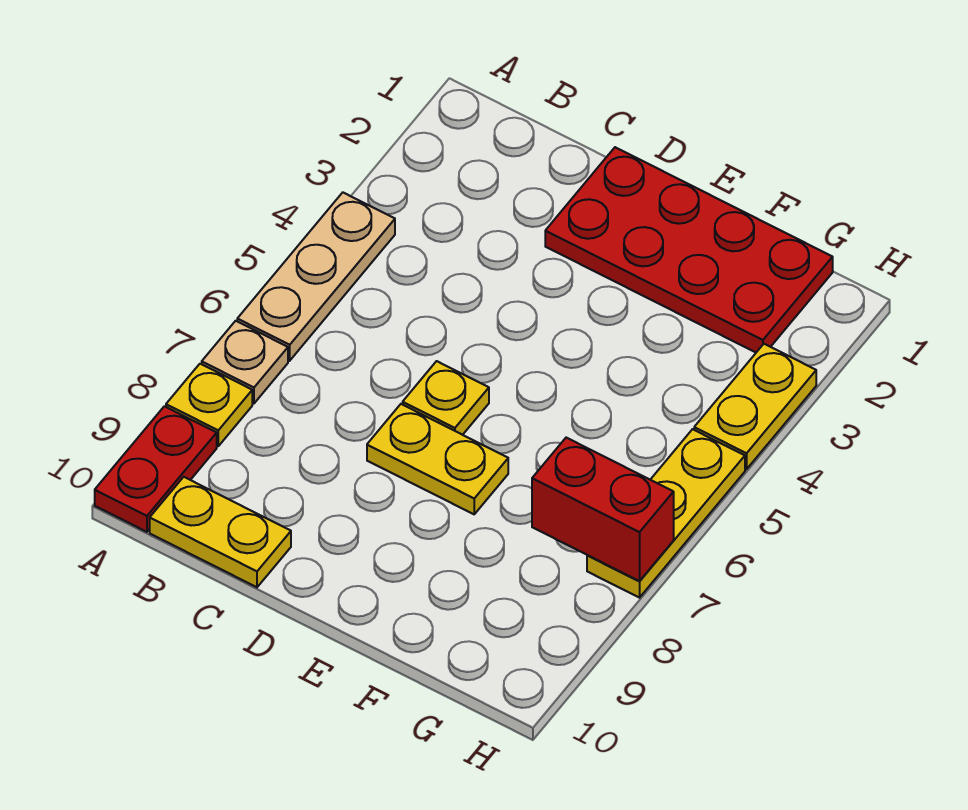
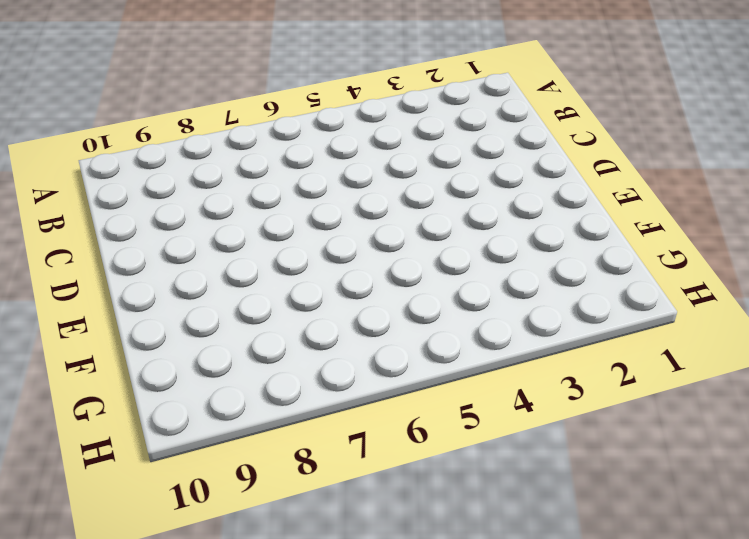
none -> tan plate A4:A6 level 1
none -> tan plate A7 level 1

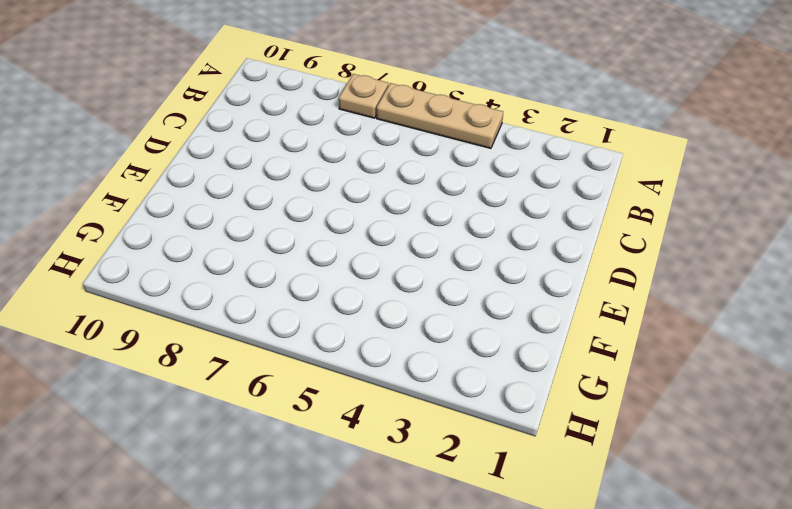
none -> yellow plate A8 level 1
none -> red plate A9:A10 level 1

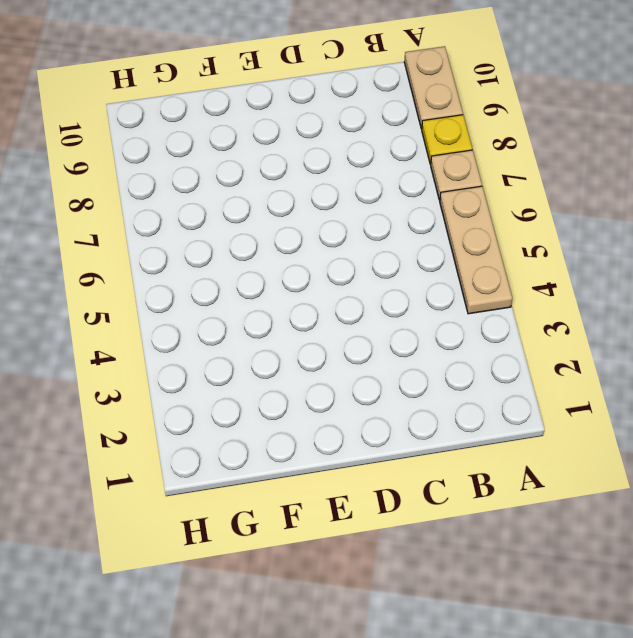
tan plate A9:A10 level 1 -> red plate A9:A10 level 1
none -> yellow plate B10:C10 level 1
none -> red plate D1:G2 level 1

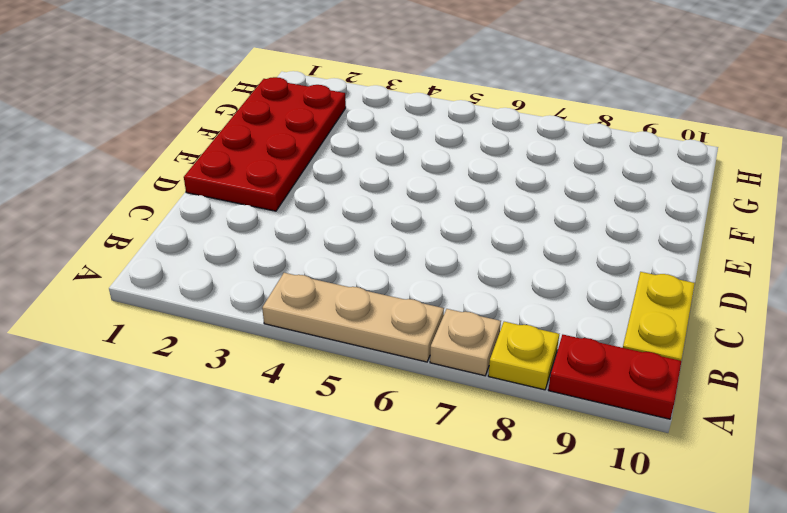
none -> yellow plate D6 level 1
none -> yellow plate D7:E7 level 1

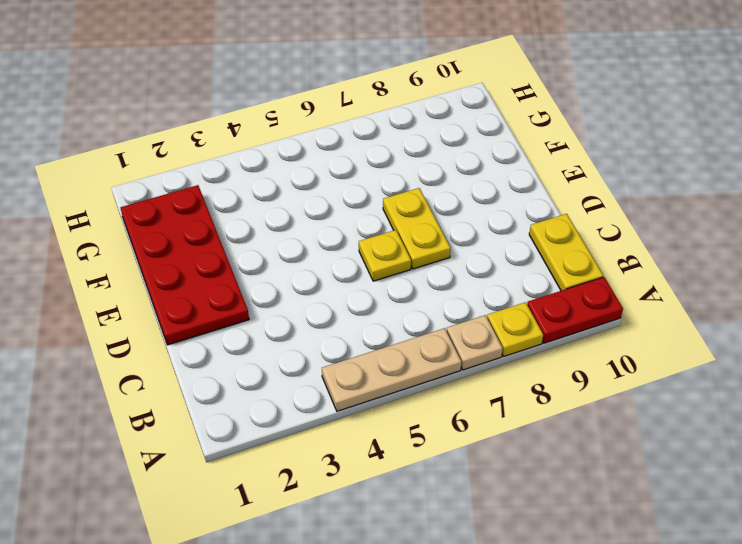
none -> yellow plate H3:H4 level 1
none -> yellow plate H5:H7 level 1

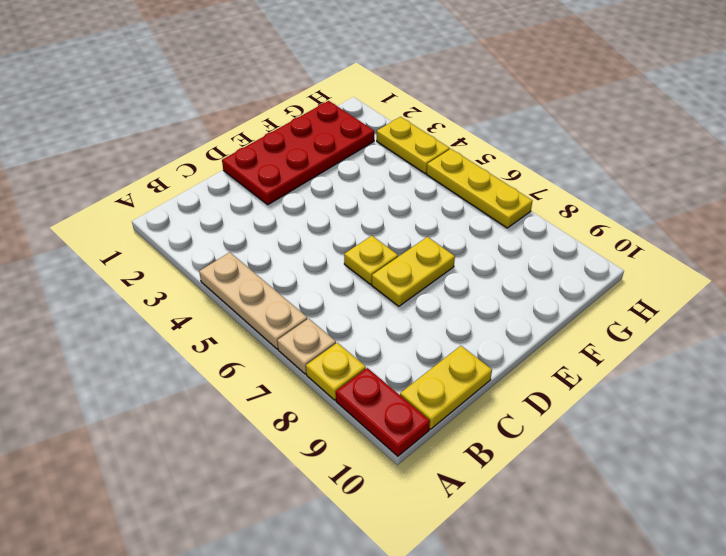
none -> red brick G7:H7 level 2

